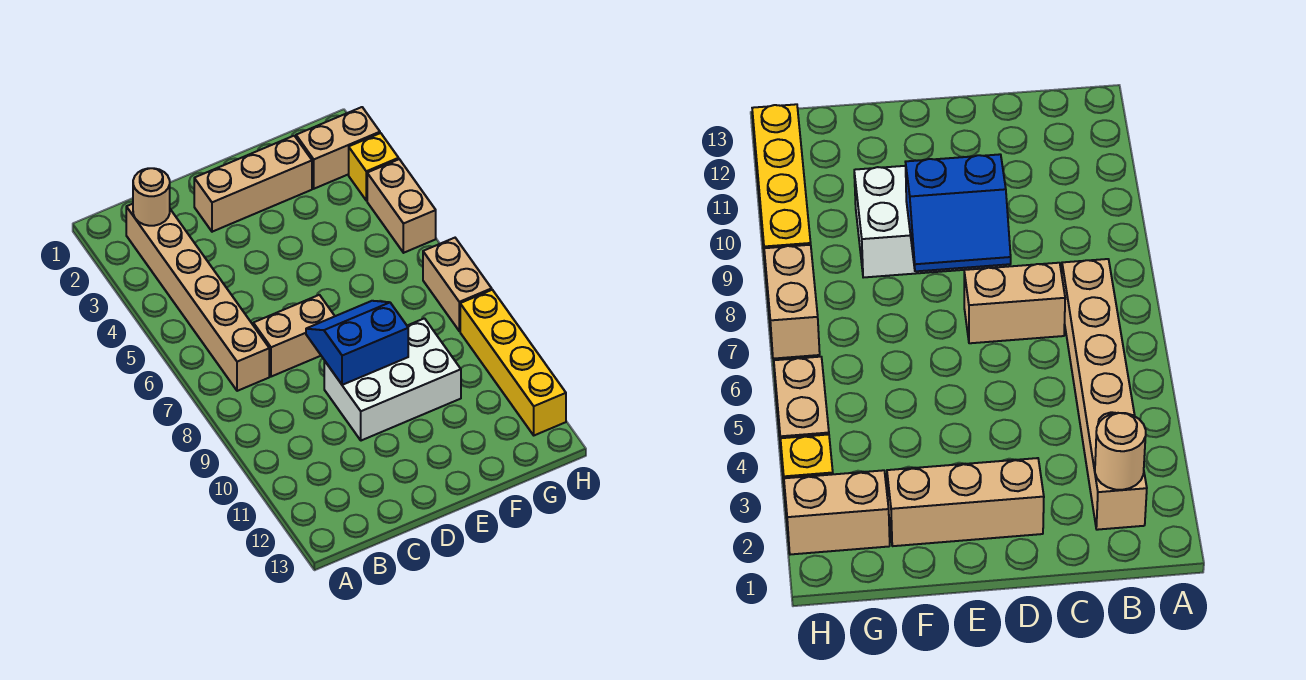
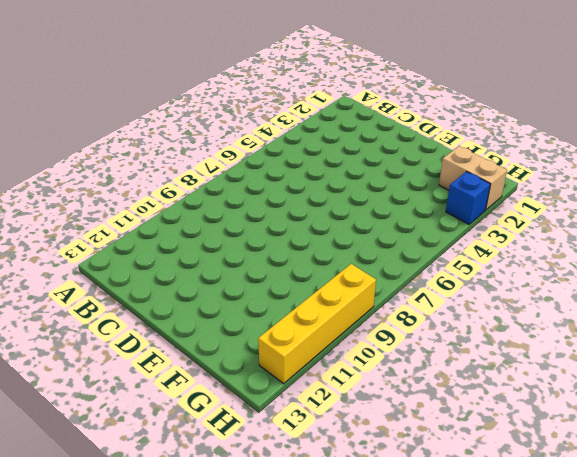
blue brick H3 level 1 -> yellow brick H3 level 1
none -> tan brick B2:B7 level 1
none -> tan brick C7:D7 level 1

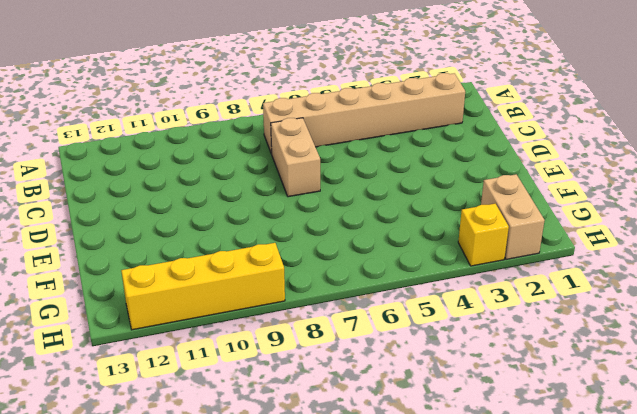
none -> tan brick D2:F2 level 1
none -> white brick D9:F10 level 1

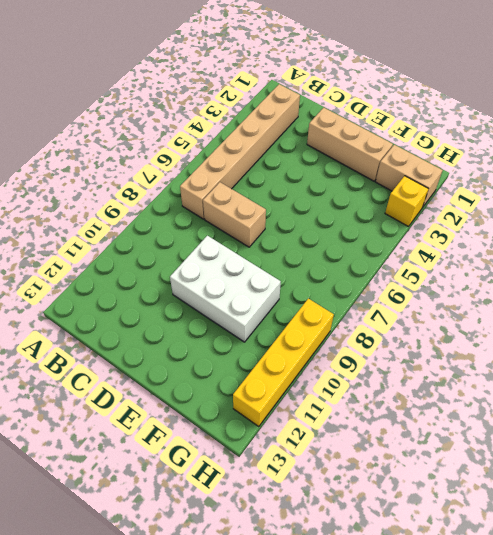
none -> tan brick H4:H5 level 1
none -> tan brick H7:H8 level 1

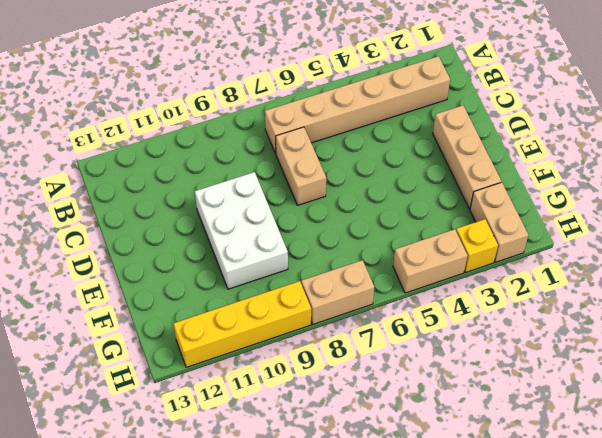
none -> tan round brick B2 level 2
none -> blue slope D8:E9 level 2 top 9

